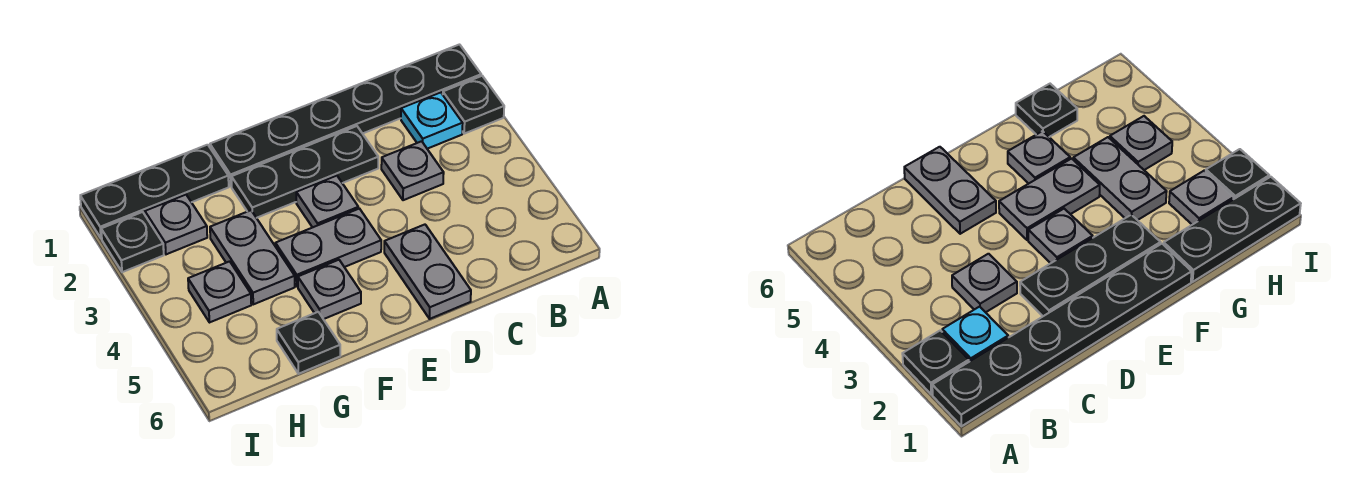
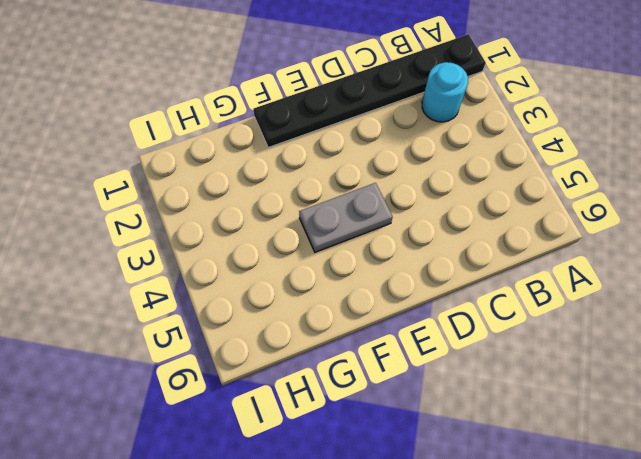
cyan round brick B2 level 1 -> cyan plate B2 level 1
none -> black plate A2 level 1
none -> grey plate C3 level 1
none -> black plate D2:F2 level 1

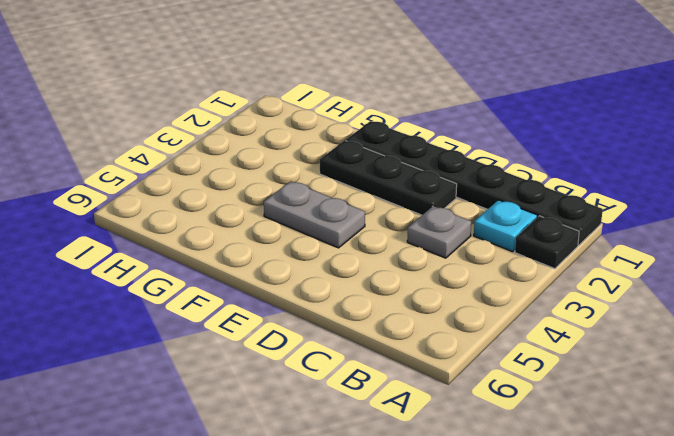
none -> grey plate D5:D6 level 1
none -> grey plate E3 level 1
none -> grey plate F5 level 1

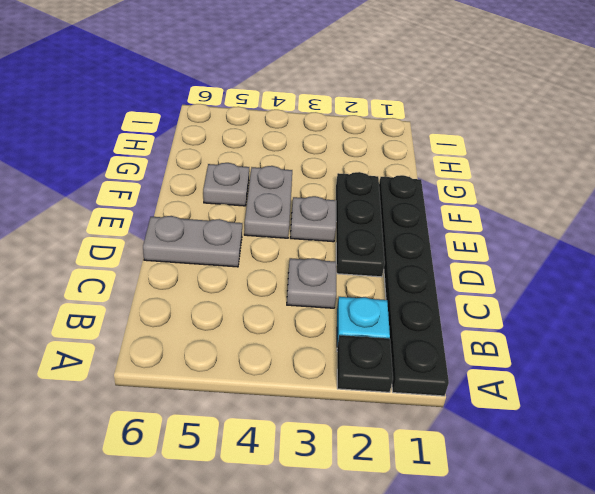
none -> black plate G1:I1 level 1
none -> grey plate G3:G4 level 1
none -> black plate G6 level 1

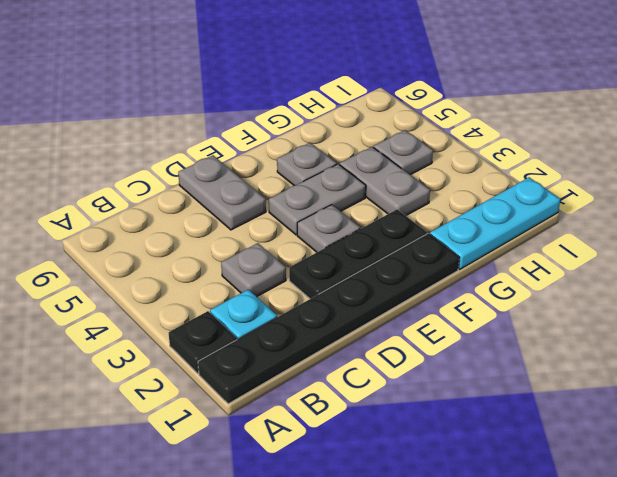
cyan plate G1:I1 level 1 -> black plate G1:I1 level 1
none -> black plate G6 level 1
none -> grey plate H2 level 1
none -> black plate I2 level 1

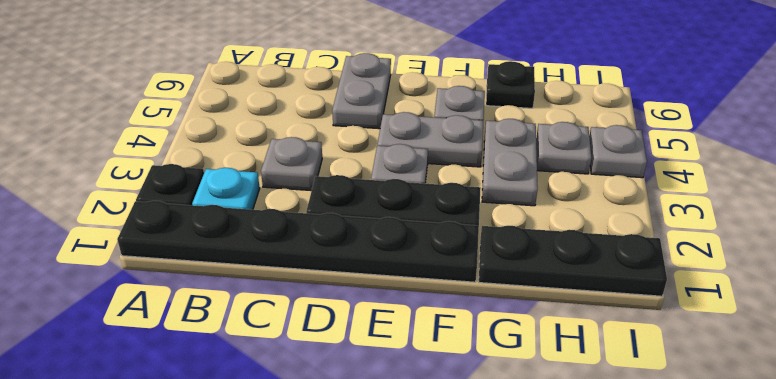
grey plate I4 level 1 -> grey plate H2 level 1
none -> black plate I2 level 1

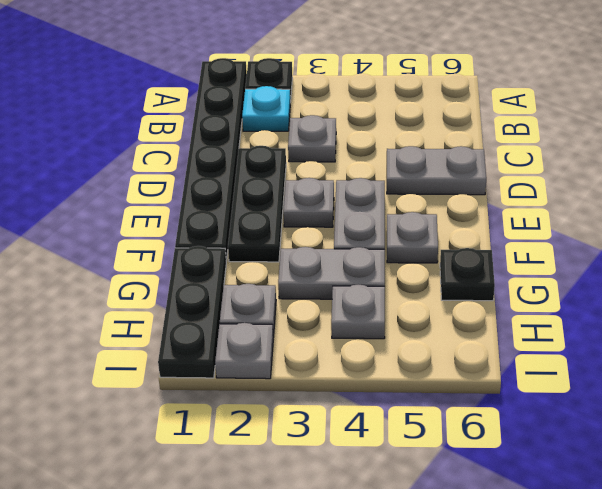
grey plate I2 level 1 -> black plate I2 level 1

